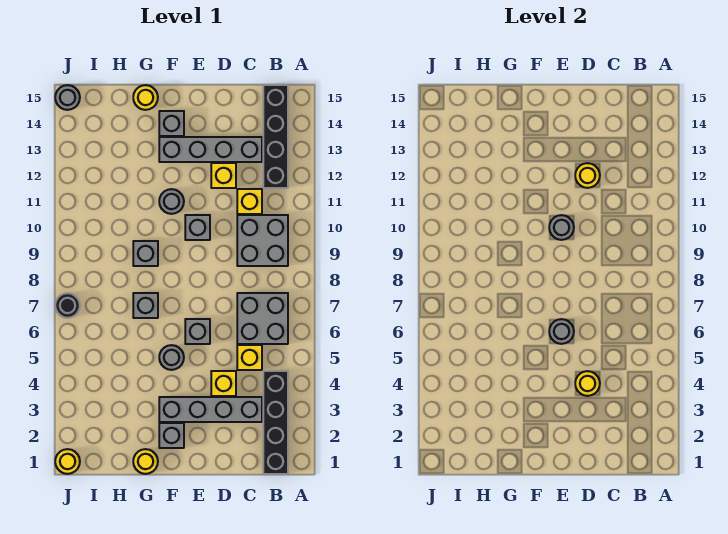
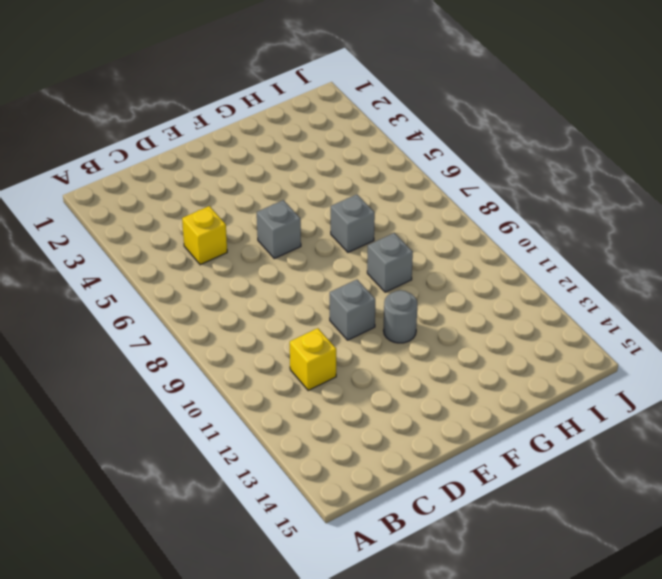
none -> black brick B1:B4 level 1
none -> grey brick B6:C7 level 1
none -> grey brick B9:C10 level 1

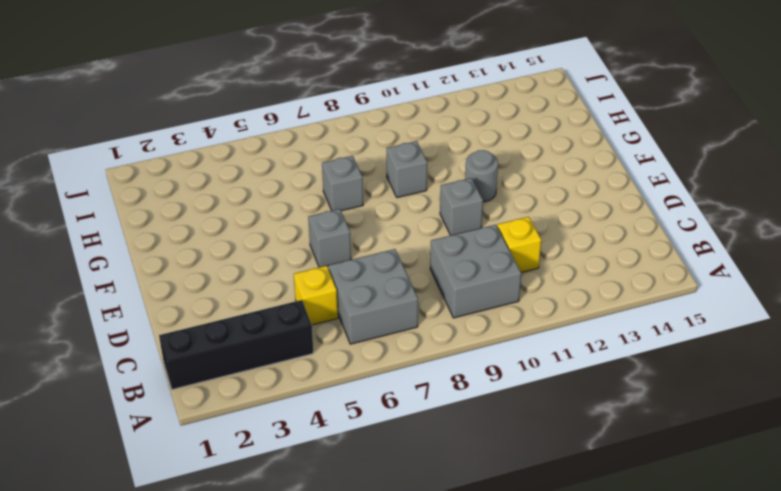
none -> black brick B12:B15 level 1
none -> grey brick C3:F3 level 1
none -> grey brick C13:F13 level 1

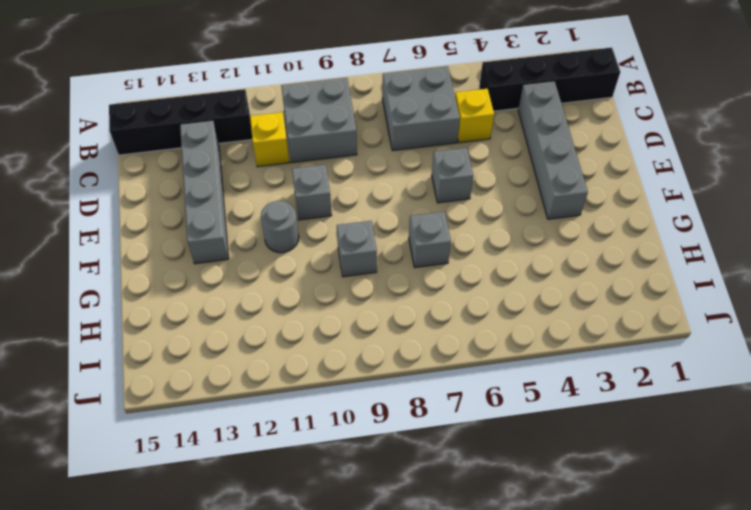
none -> yellow brick D4 level 1
none -> yellow brick D12 level 1
none -> grey brick F2 level 1

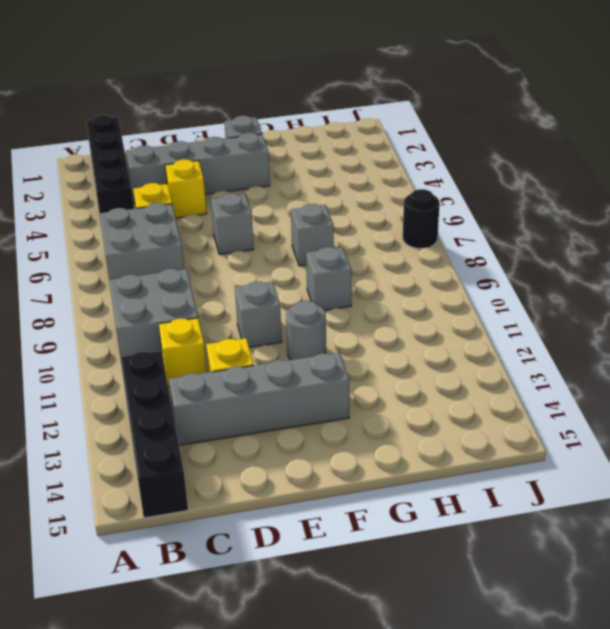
none -> grey round brick F5 level 1
none -> grey brick F14 level 1
none -> yellow round brick G1 level 1

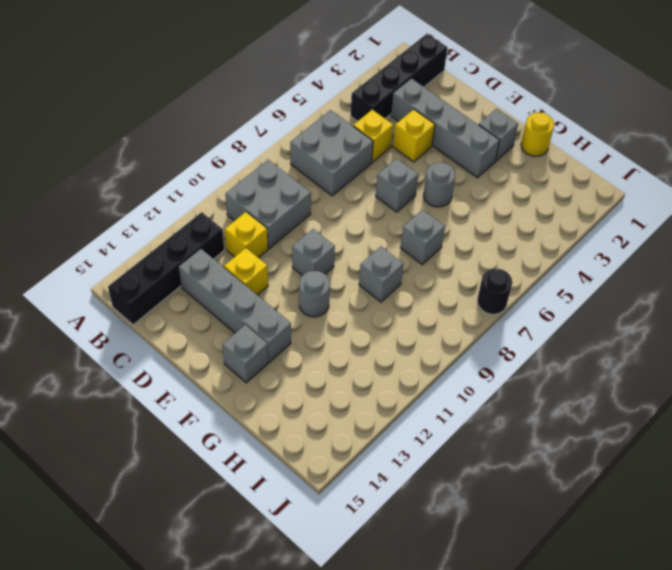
none -> yellow round brick G15 level 1
none -> yellow round brick J1 level 1
none -> grey round brick J15 level 1

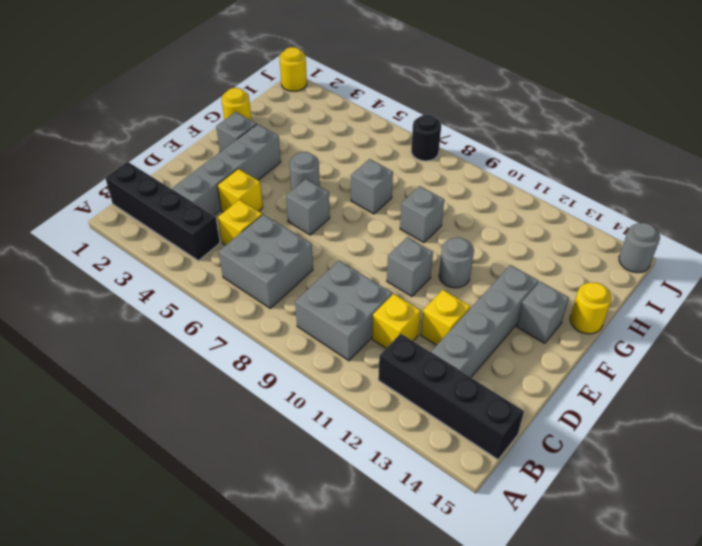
none -> yellow round brick D4 level 2
none -> yellow round brick D12 level 2
none -> grey round brick E6 level 2

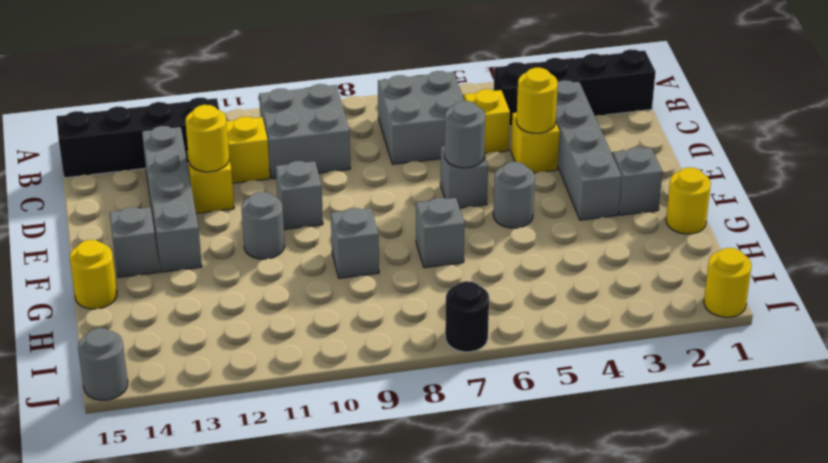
none -> grey round brick E10 level 2

